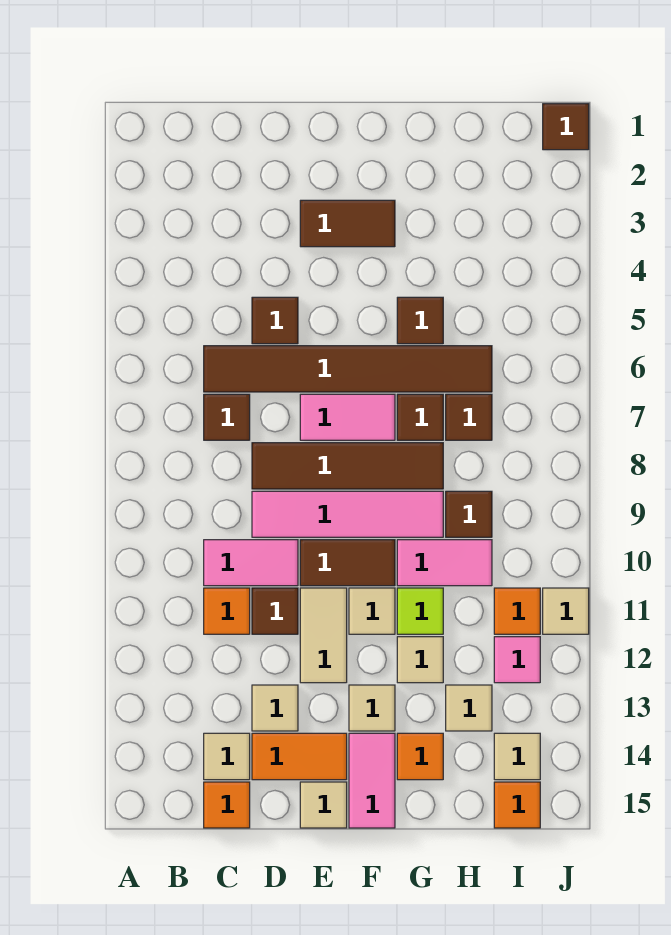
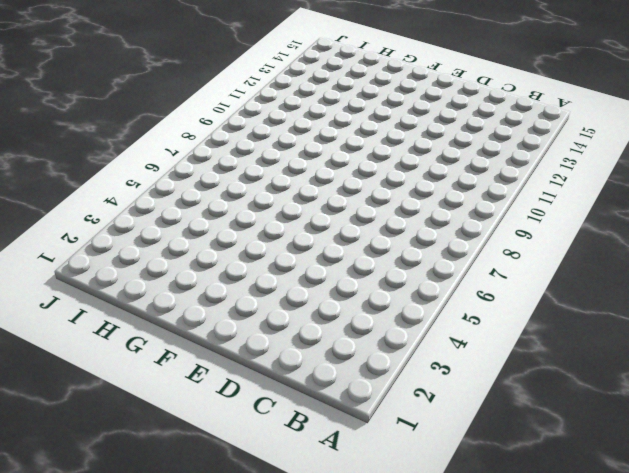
none -> brown tile C6:H6 level 1
none -> brown tile C7 level 1
none -> pink tile C10:D10 level 1
none -> orange tile C11 level 1

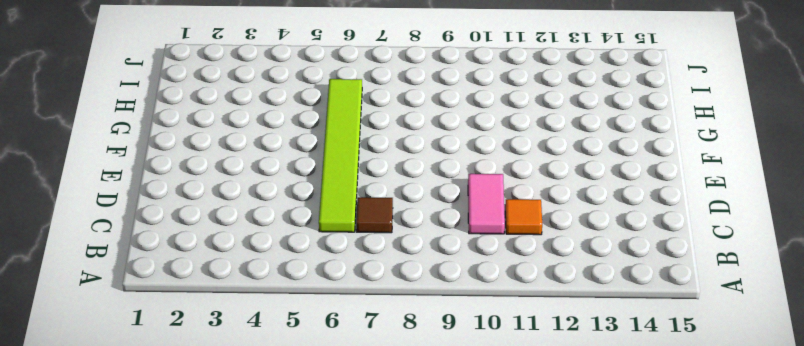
lime tile C6:H6 level 1 -> brown tile C6:H6 level 1
none -> tan tile C14 level 1
none -> orange tile C15 level 1
none -> brown tile D5 level 1
none -> brown tile D8:G8 level 1

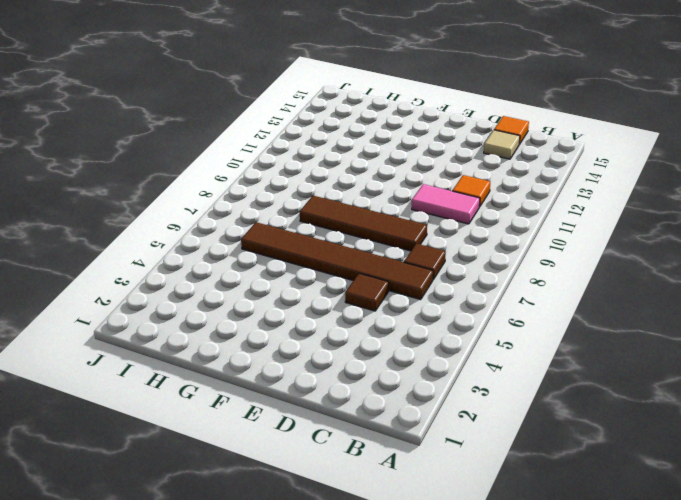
none -> pink tile D9:G9 level 1
none -> brown tile D11 level 1
none -> tan tile D13 level 1
none -> orange tile D14:E14 level 1

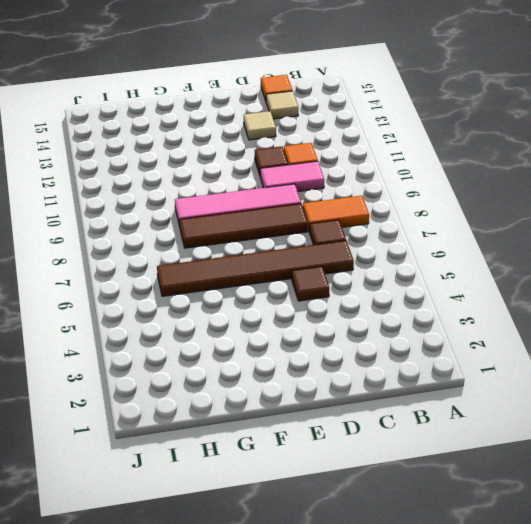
orange tile B8:C8 level 1 -> orange tile D14:E14 level 1
none -> brown tile E3:F3 level 1
none -> pink tile E7:F7 level 1
none -> brown tile E10:F10 level 1
none -> tan tile E11:E12 level 1

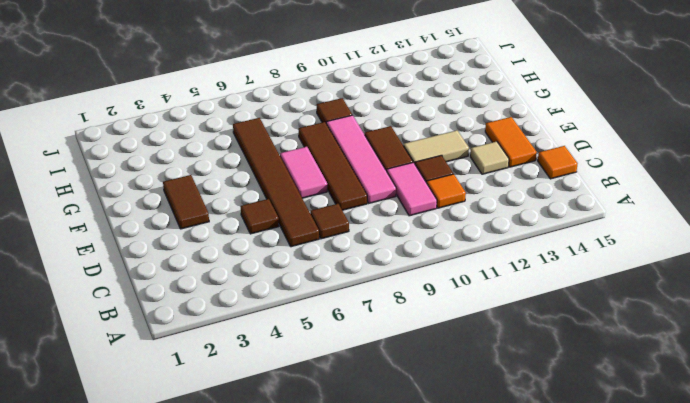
none -> tan tile C14 level 1
none -> tan tile E15 level 1
none -> tan tile F11 level 1
none -> tan tile F13 level 1

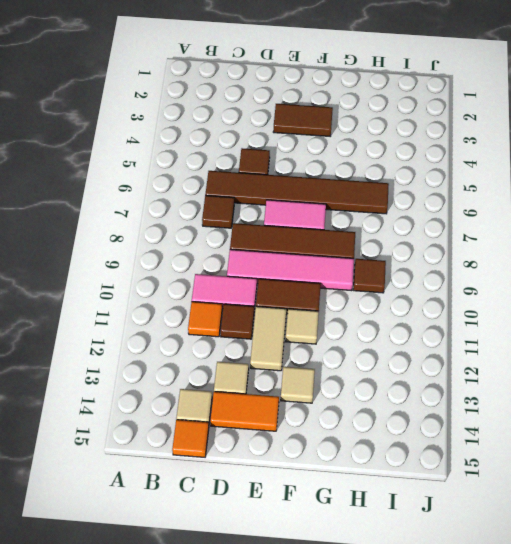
none -> tan tile E15 level 1
none -> pink tile F14:F15 level 1
none -> brown tile G5 level 1
none -> brown tile G7 level 1

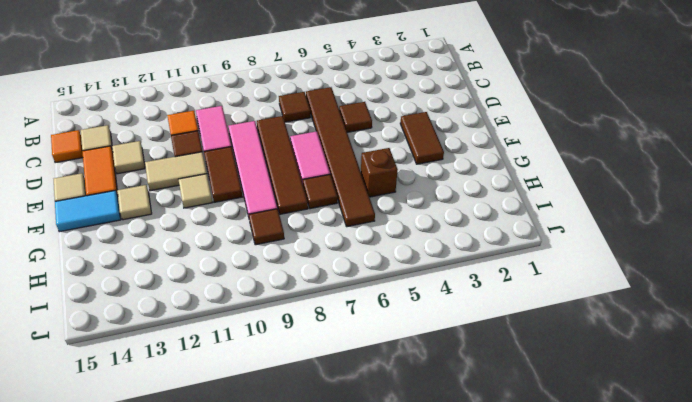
cyan tile F14:F15 level 1 -> pink tile F14:F15 level 1
brown brick G5 level 1 -> brown tile G5 level 1
none -> pink tile G10:H10 level 1
none -> lime tile G11 level 1
none -> tan tile G12 level 1
none -> orange tile G14 level 1

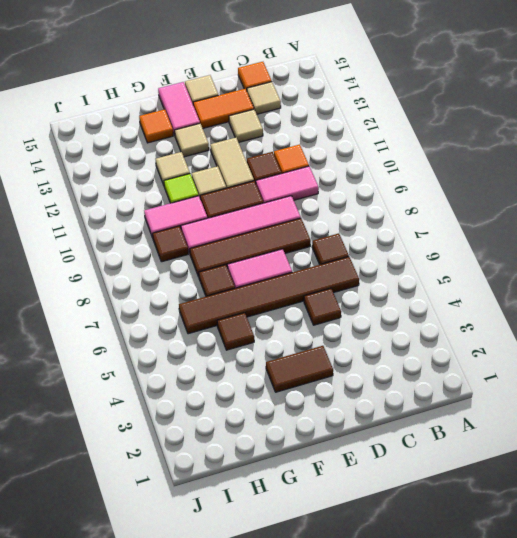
none -> brown tile H7 level 1
none -> tan tile H13 level 1
none -> orange tile I11 level 1
none -> pink tile I12 level 1

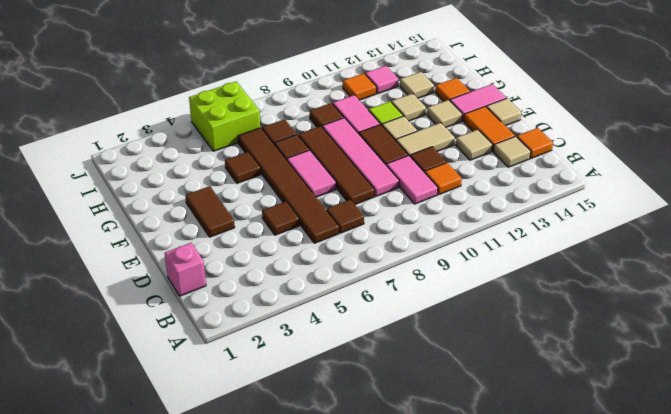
pink brick C1 level 1 -> none
lime brick I5:J6 level 1 -> none
none -> tan tile I14 level 1
none -> orange tile I15 level 1
none -> brown tile J1 level 1
none -> tan tile J11 level 1

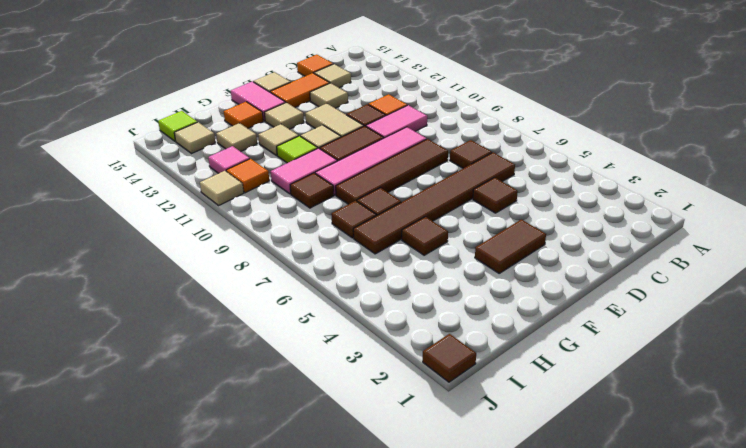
lime tile I15 level 1 -> orange tile I15 level 1
none -> pink tile E7:F7 level 1

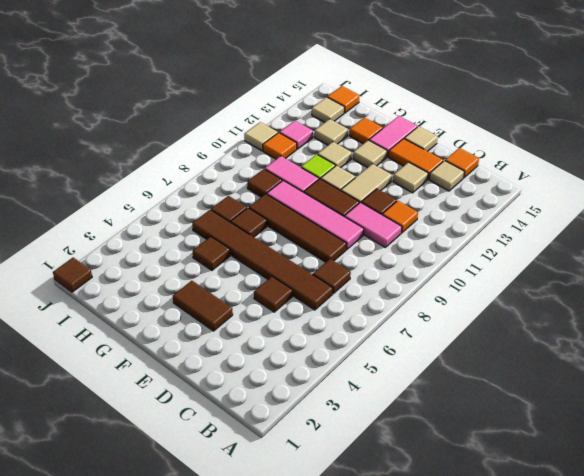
none -> pink tile E7:F7 level 1

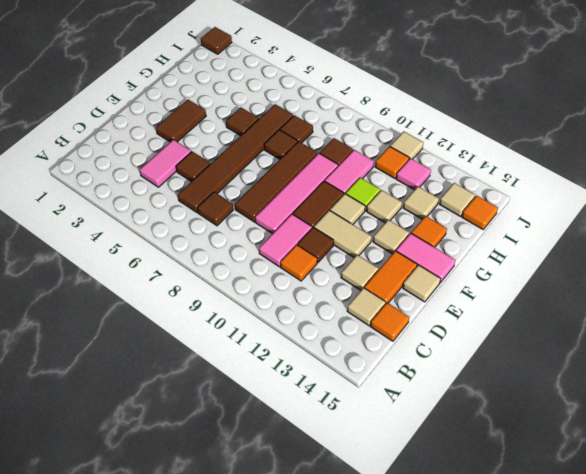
pink tile C4:D4 level 1 -> pink tile E7:F7 level 1

